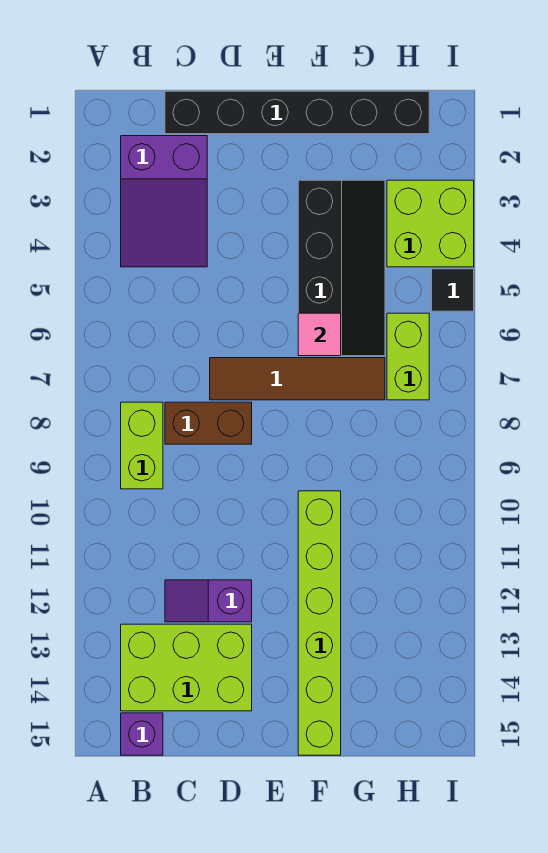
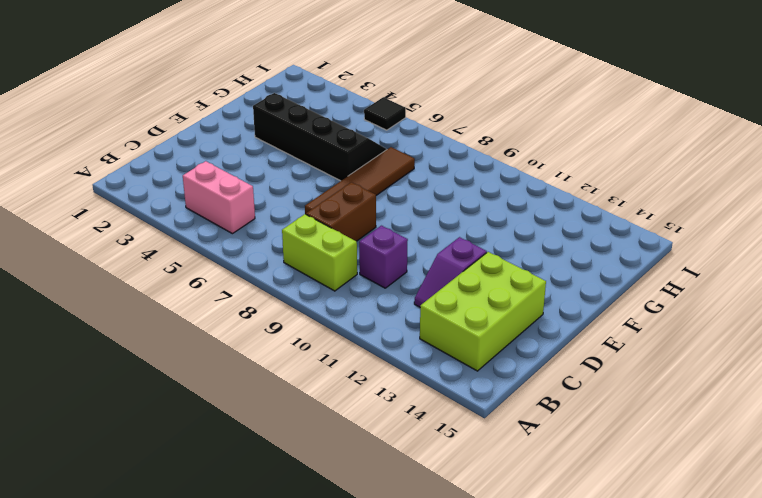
pink brick B4:B5 level 1 -> purple slope B2:C4 level 1 top 2
purple brick C10 level 1 -> purple brick B15 level 1
none -> black brick C1:H1 level 1
none -> lime brick F10:F15 level 1
none -> lime brick H3:I4 level 1

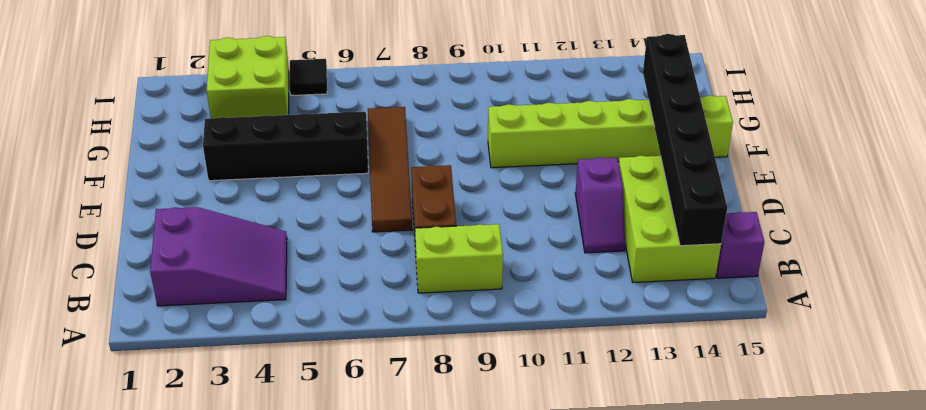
black brick B14:G14 level 2 -> black brick C1:H1 level 1
none -> lime brick H6:H7 level 1
none -> pink tile F6 level 2

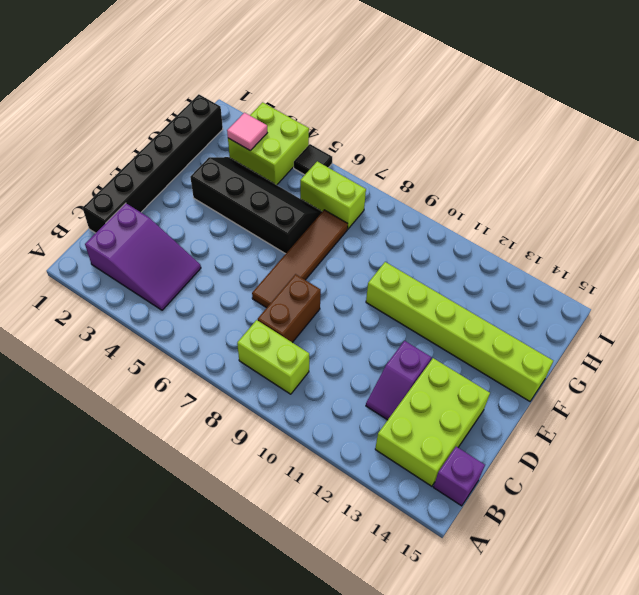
pink tile H3 level 2 -> pink tile F6 level 2

